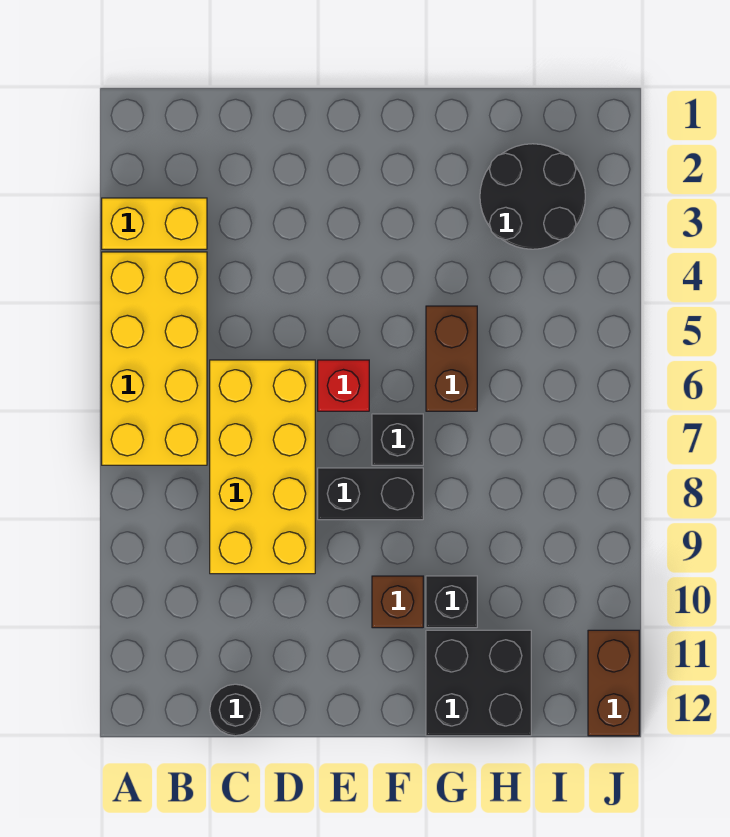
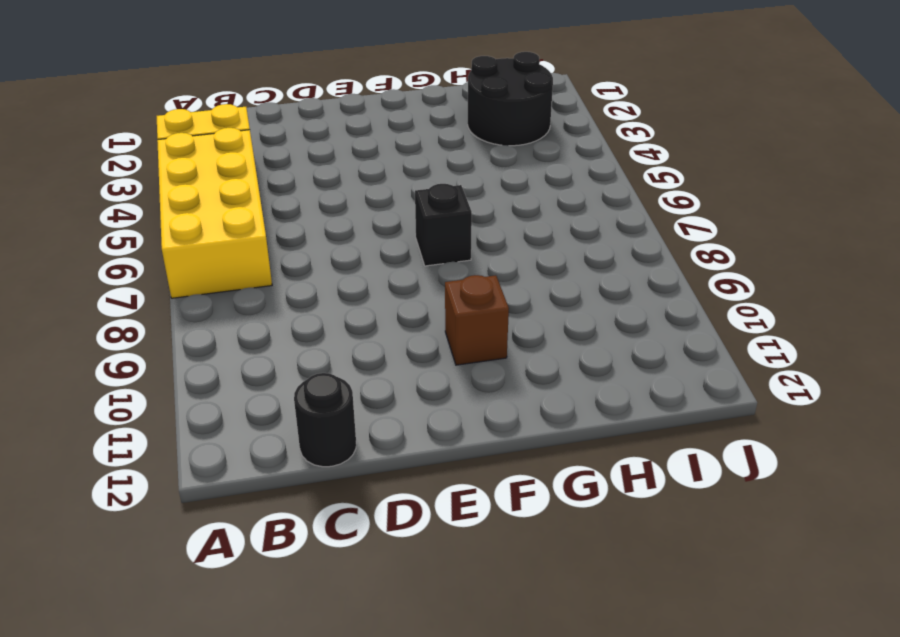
none -> yellow brick C6:D9 level 1
none -> red brick E6 level 1
none -> black brick E8:F8 level 1

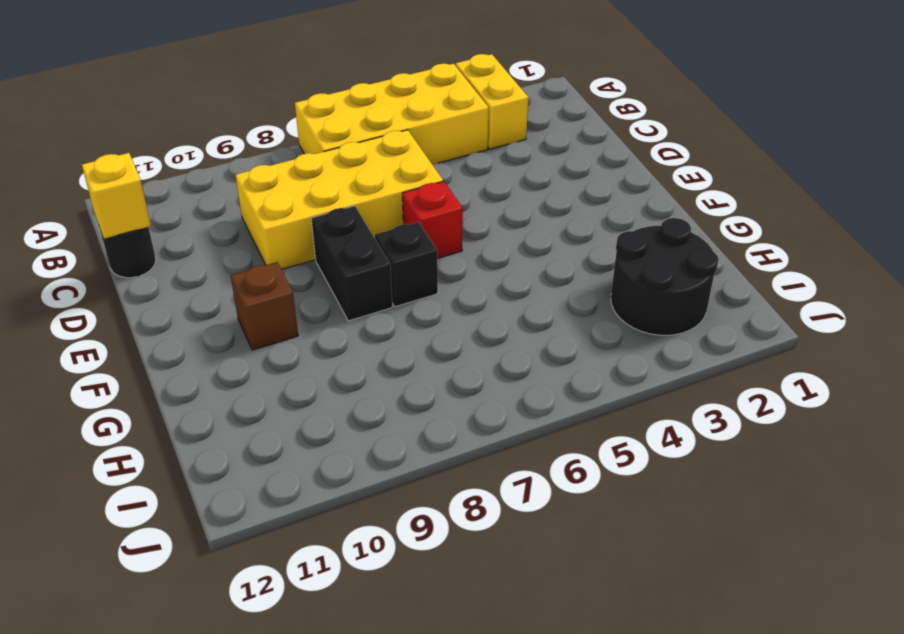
yellow brick C12 level 2 -> none
none -> brown brick G5:G6 level 1
none -> black brick G10 level 1
none -> black brick G11:H12 level 1

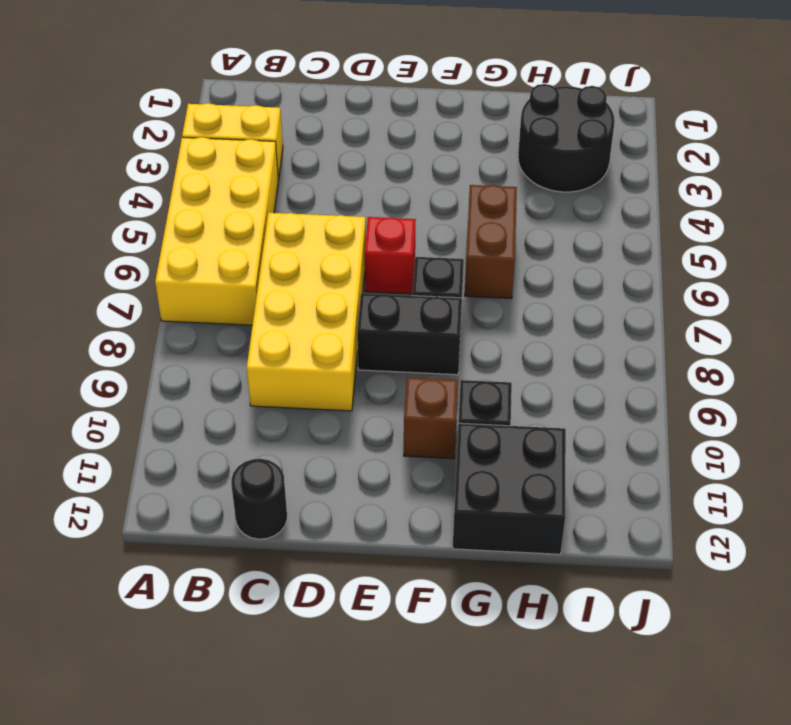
none -> brown brick J11:J12 level 1

